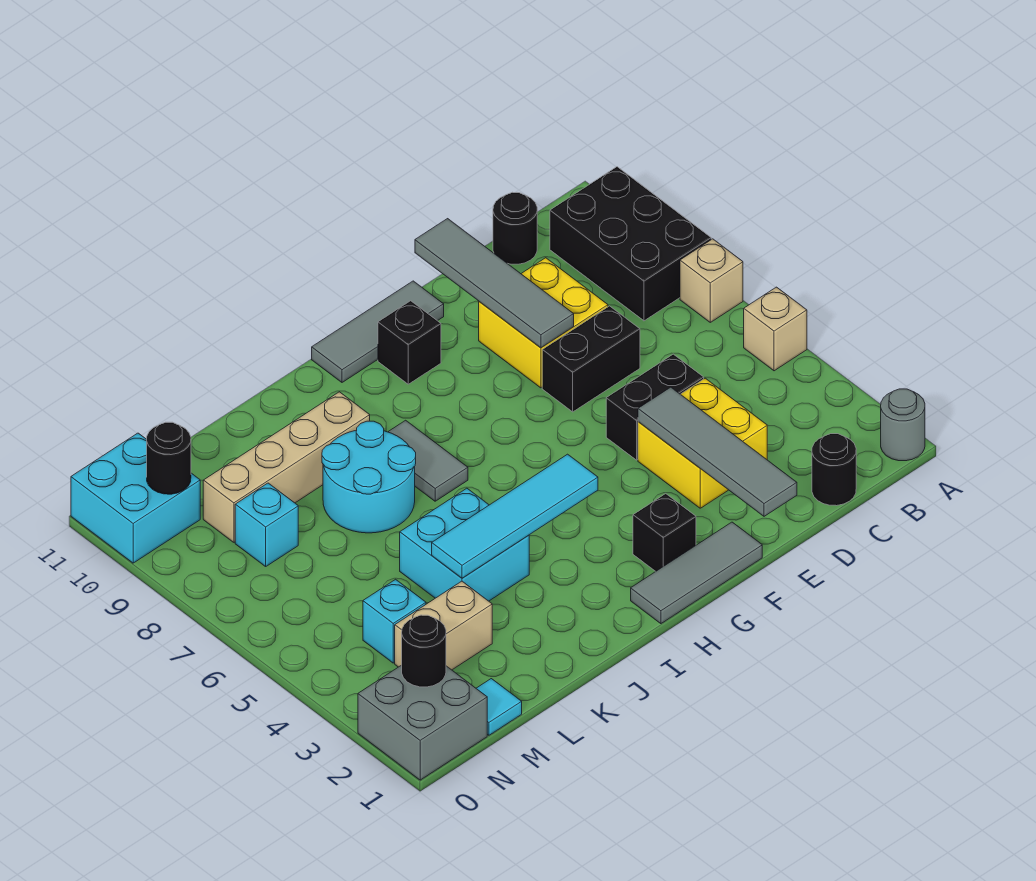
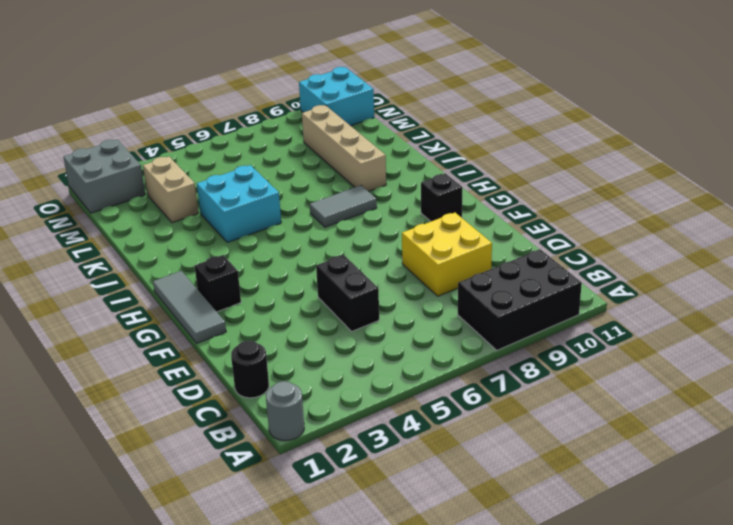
none -> tan brick A5 level 1
none -> tan brick A7 level 1
none -> black round brick C11 level 1

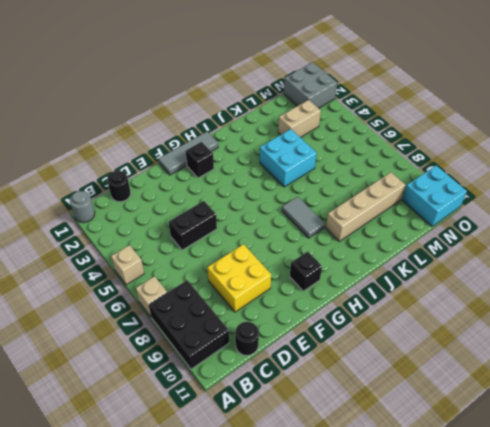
none -> yellow brick D3:E4 level 1
none -> black brick D7:E7 level 1
none -> grey tile F11:H11 level 1

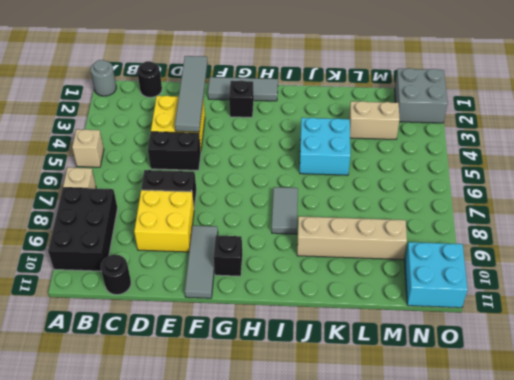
grey tile F9:F11 level 1 -> grey tile F11:H11 level 1
none -> cyan round brick J7:K8 level 1
none -> cyan tile M1 level 1
none -> cyan brick M4 level 1

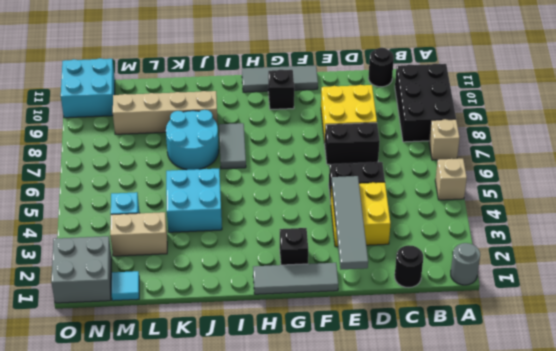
none -> cyan brick M8 level 1
none -> grey tile E8:E11 level 2
none -> cyan tile H4:K4 level 2

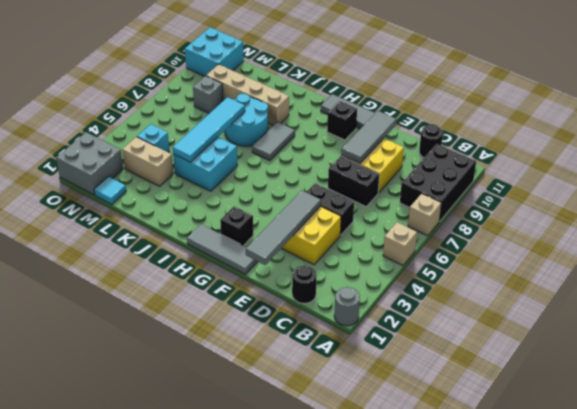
grey tile E8:E10 level 2 -> grey tile E8:E11 level 2
cyan tile K4:K7 level 2 -> cyan tile H4:K4 level 2
grey brick M8 level 1 -> cyan brick M8 level 1
none -> black round brick N2 level 2
none -> black round brick N10 level 2

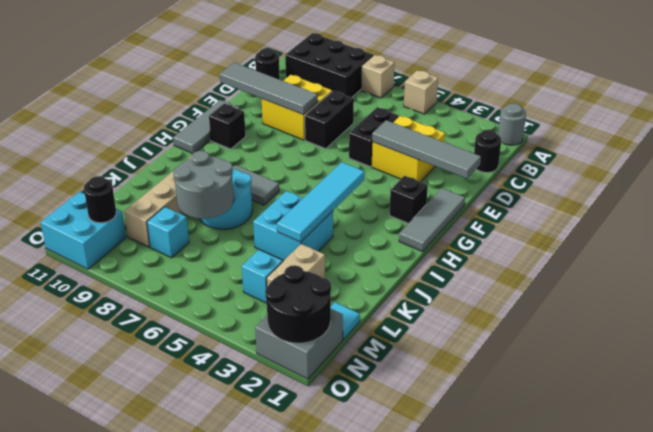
grey round brick K7:L8 level 2 -> none
black round brick N1:O2 level 2 -> black round brick N2 level 2

